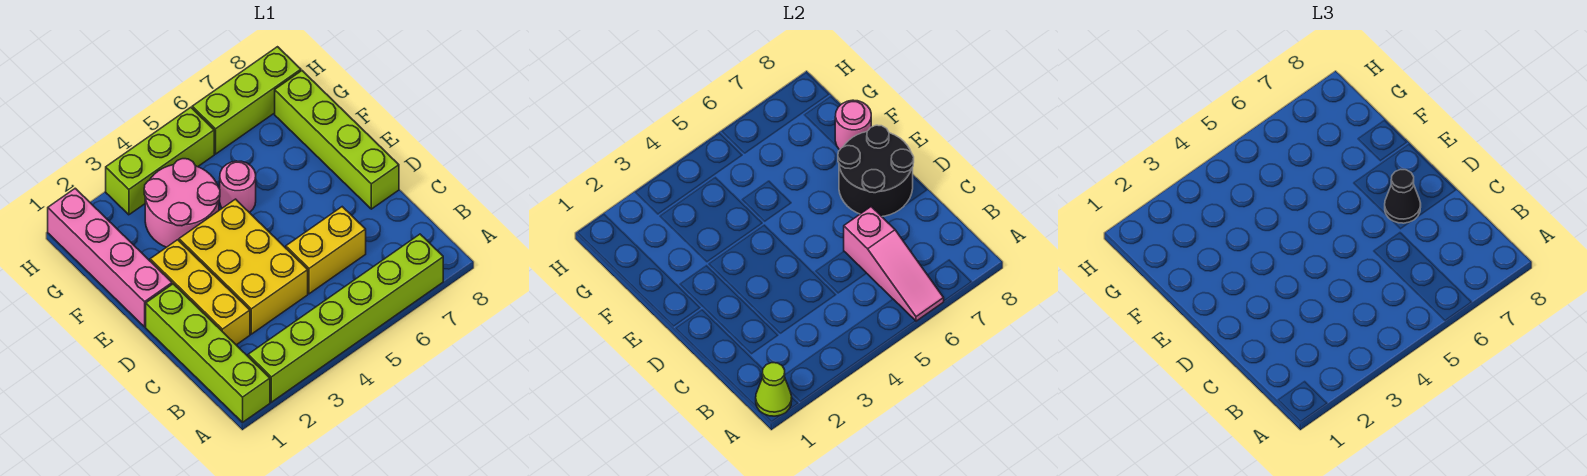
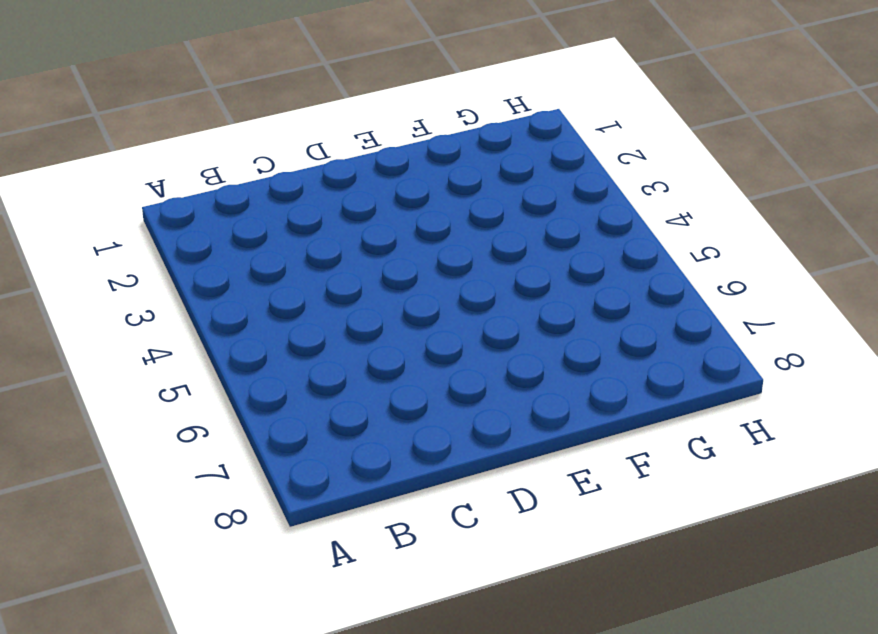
none -> lime brick A1:D1 level 1
none -> lime brick A2:A7 level 1
none -> yellow brick C2:E2 level 1

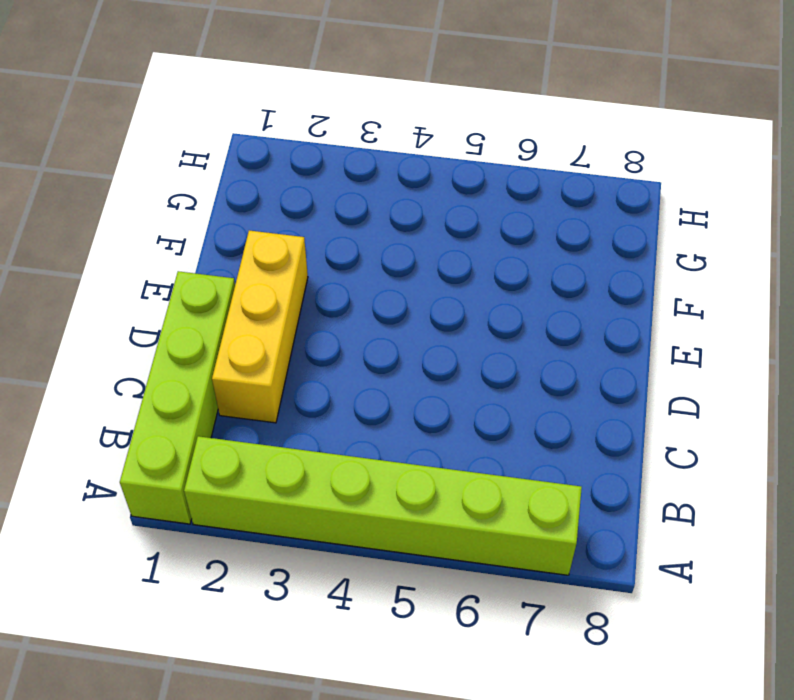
none -> yellow brick C3:E4 level 1
none -> yellow brick C5:C6 level 1
none -> lime brick D8:G8 level 1

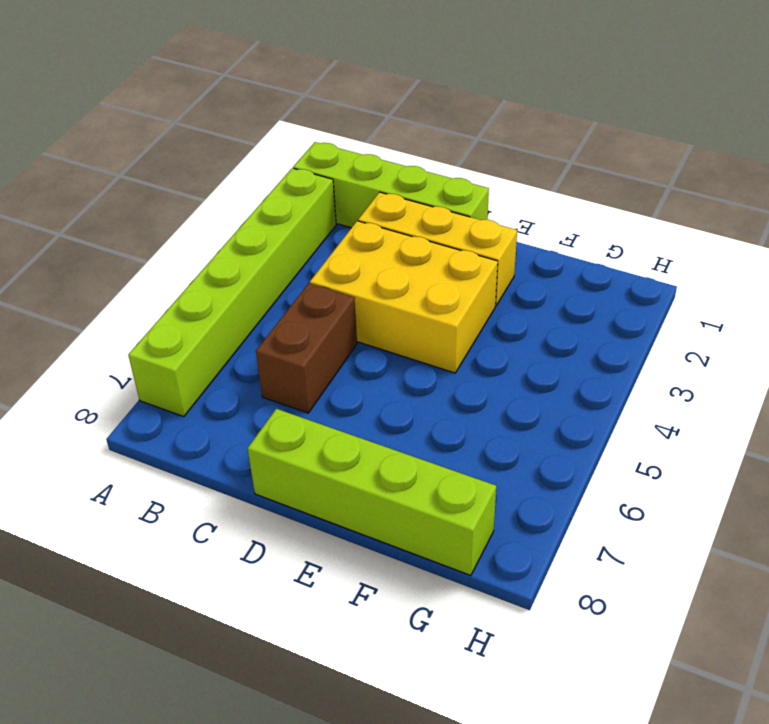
brown brick C5:C6 level 1 -> yellow brick C5:C6 level 1
none -> pink brick E1:H1 level 1
none -> pink round brick F3:G4 level 1
none -> pink round brick F5 level 1

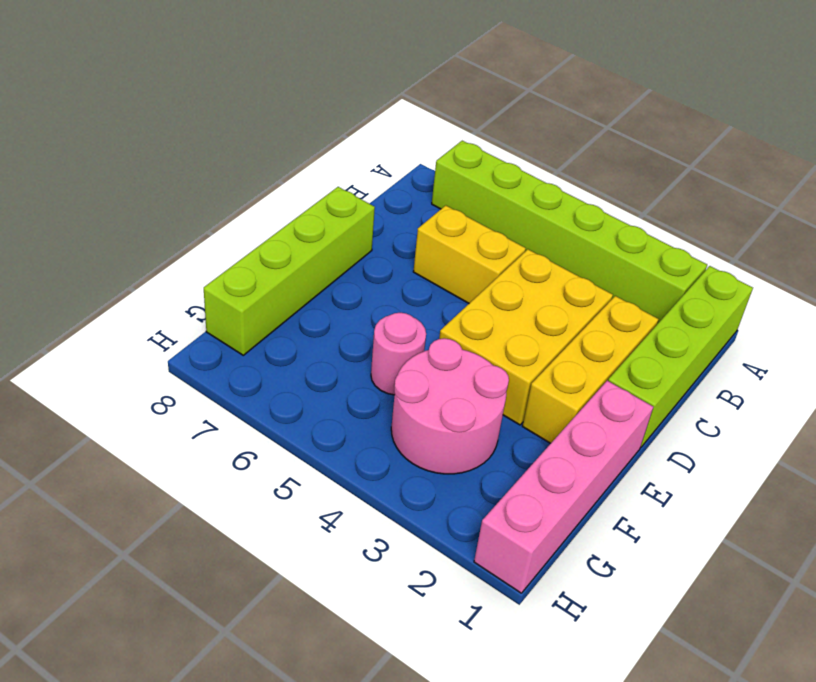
none -> lime brick H3:H5 level 1
none -> lime brick H6:H8 level 1
none -> lime cone A1 level 2

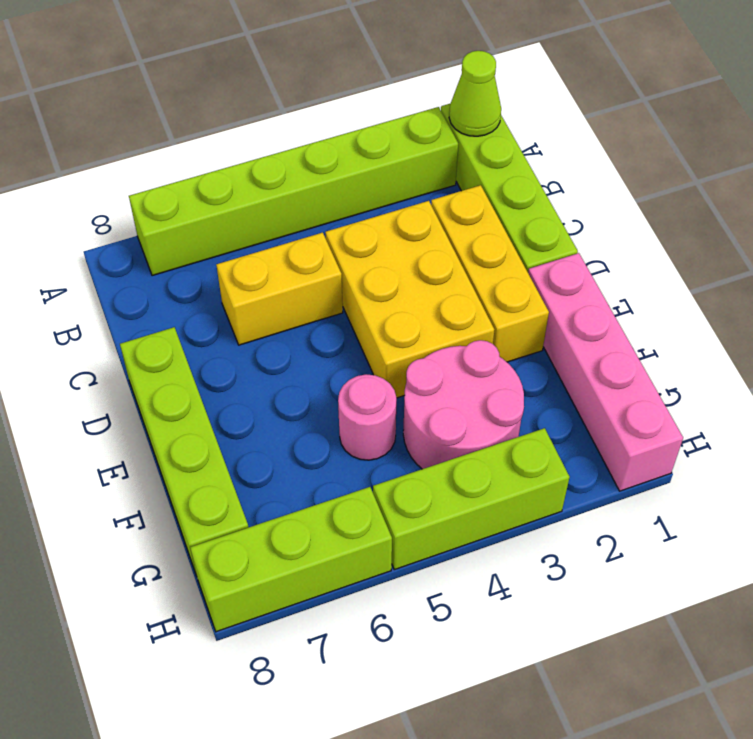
none -> pink slope A6:C6 level 2 top C
none -> black round brick D7:E8 level 2
none -> pink round brick F8 level 2

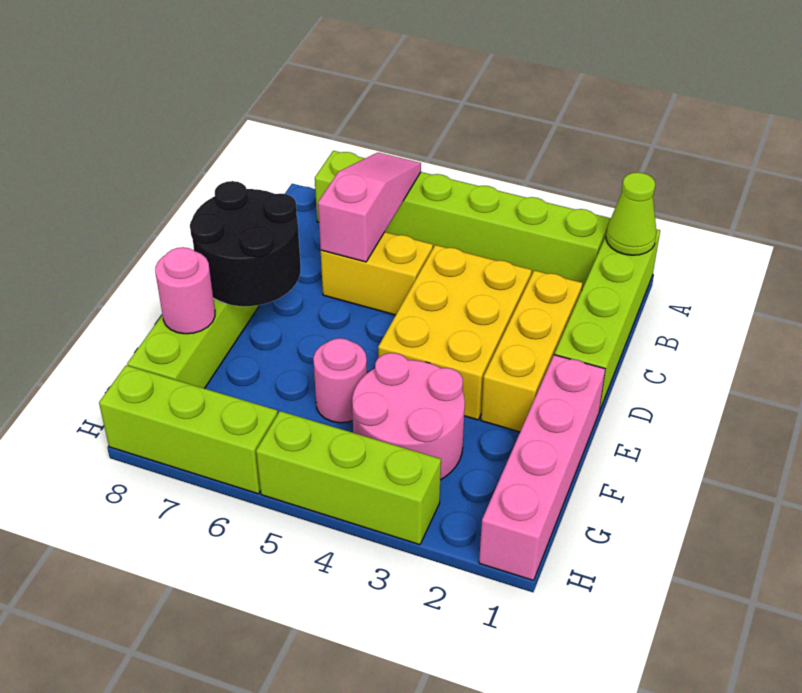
none -> black cone D7 level 3

